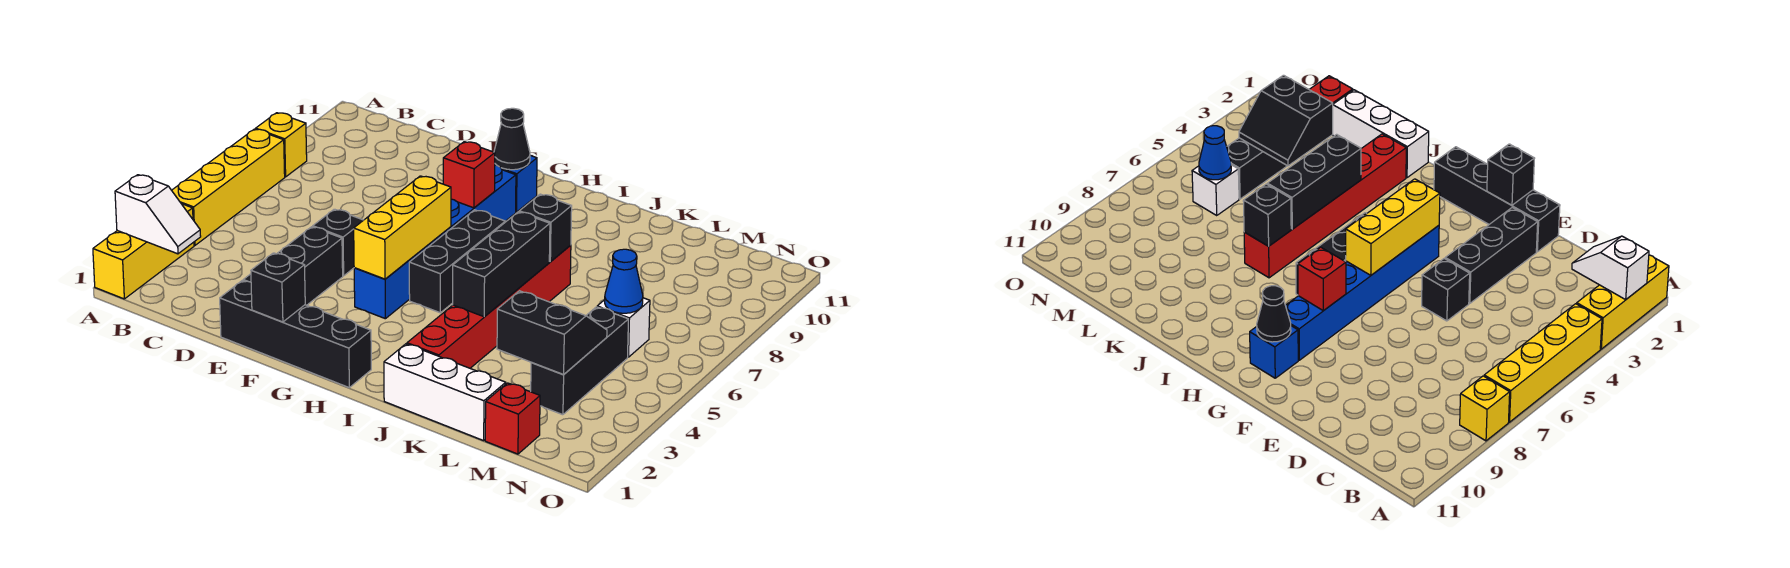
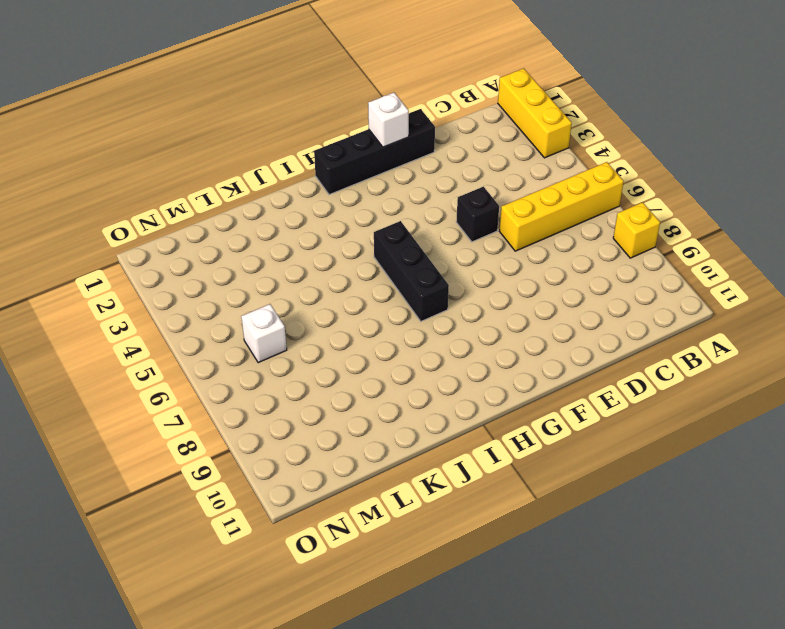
yellow brick A6:D6 level 1 -> yellow brick A4:A7 level 1
white brick F1 level 2 -> black brick F1 level 2
none -> black brick E2:E4 level 1
none -> blue brick G4:G9 level 1
none -> blue brick G10 level 1

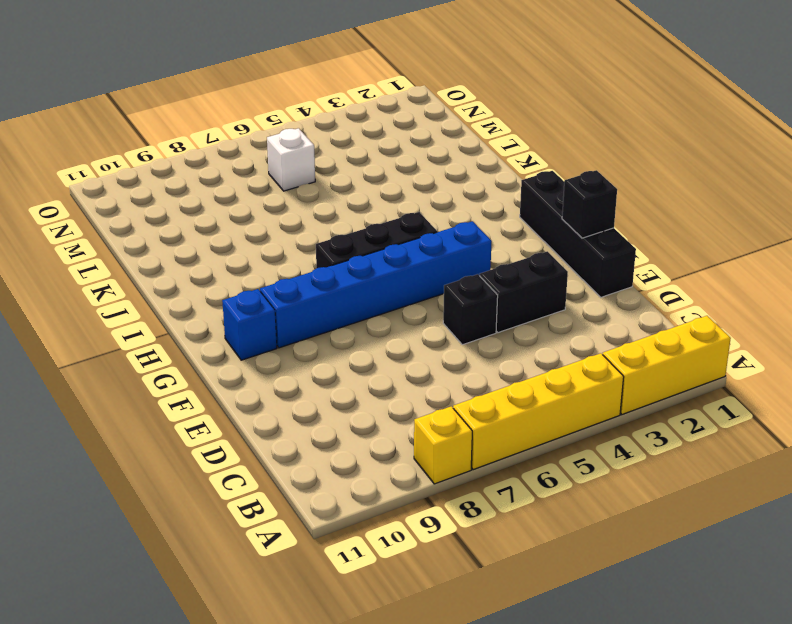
black brick E3:E4 level 1 -> black brick E2:E4 level 1
none -> white brick J1:L1 level 1
none -> red brick J2:J7 level 1
none -> red brick M1 level 1

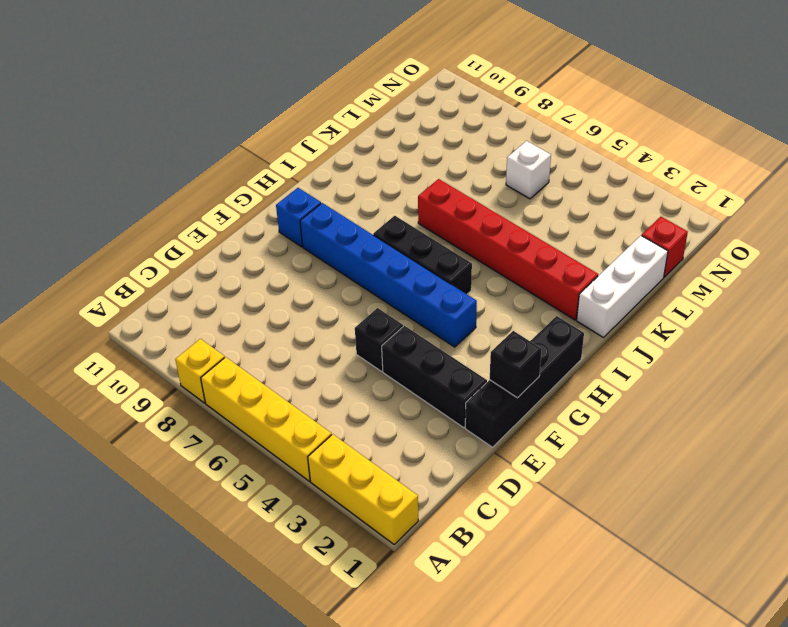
none -> black brick M3:M5 level 1
none -> white slope A2:B2 level 2 top A
none -> yellow brick G4:G6 level 2

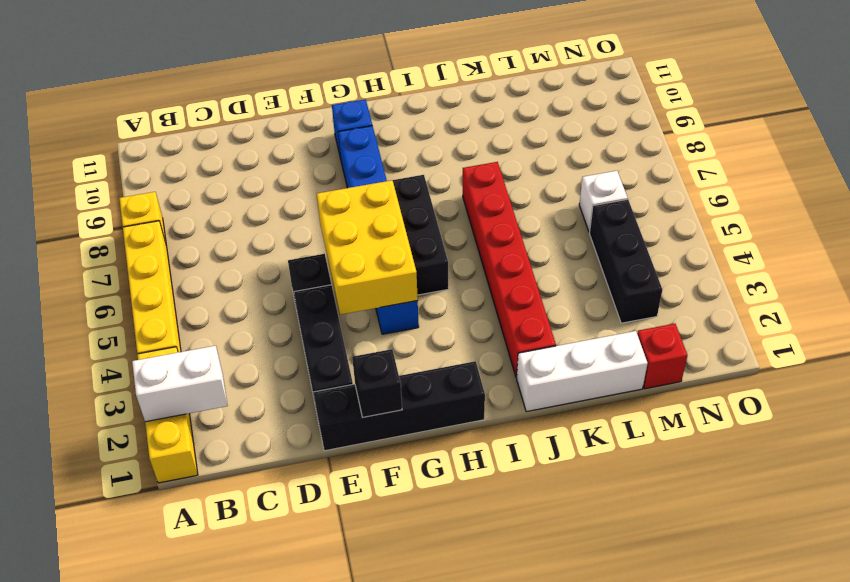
white brick A2:B2 level 2 -> white slope A2:B2 level 2 top A
yellow brick F4:G6 level 2 -> yellow brick G4:G6 level 2
none -> red brick G8 level 2
none -> black cone G10 level 2
none -> black brick J4:J6 level 2

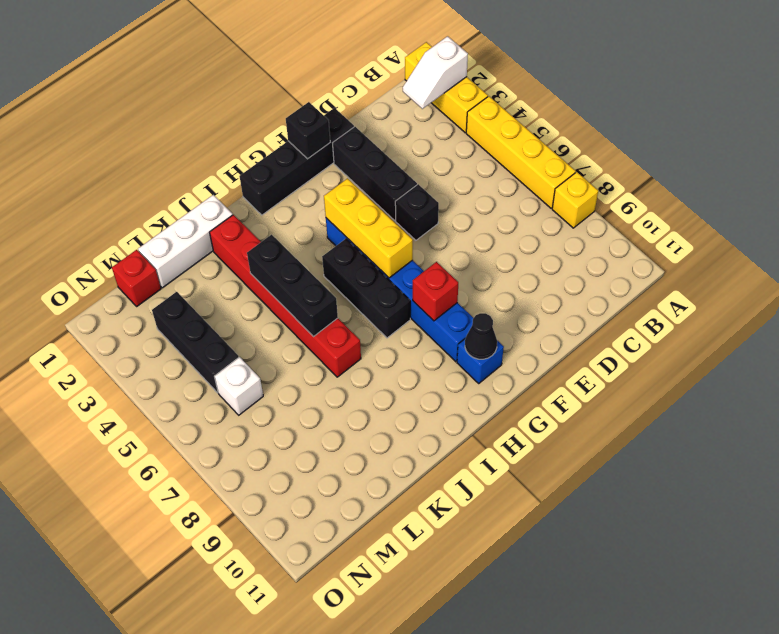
none -> black brick J7 level 2
none -> black slope L3:M4 level 2 top 3
none -> blue cone M6 level 2

